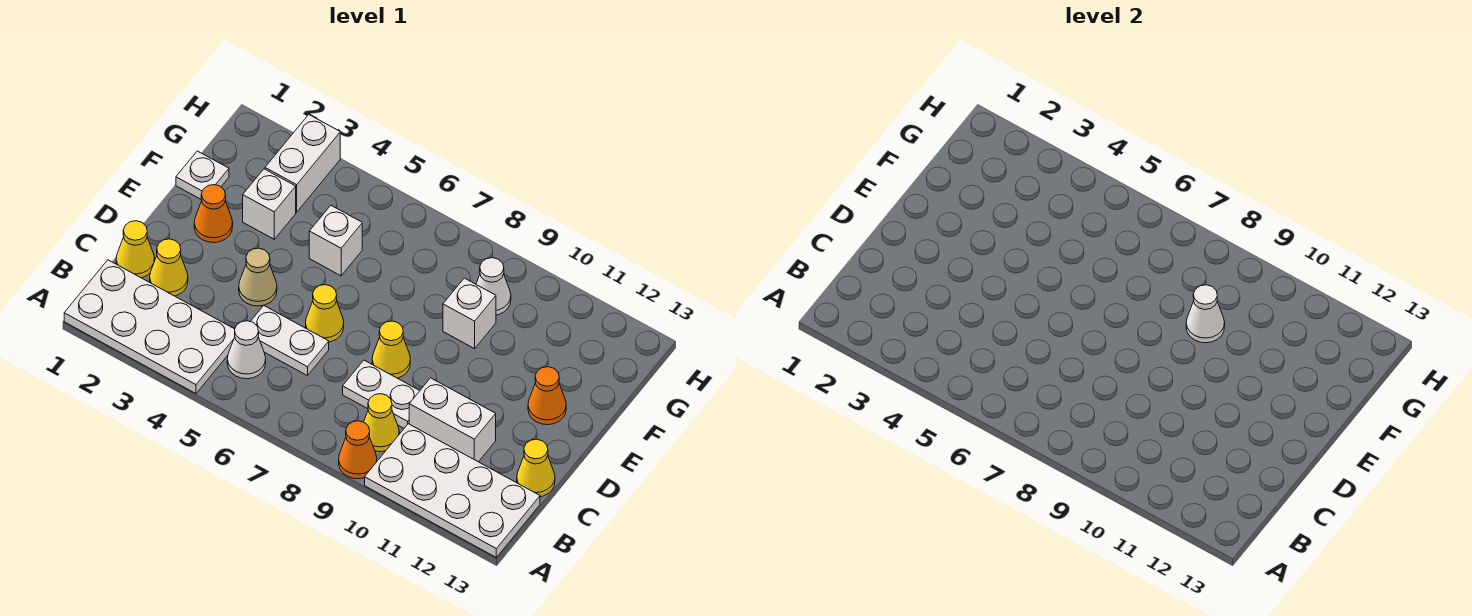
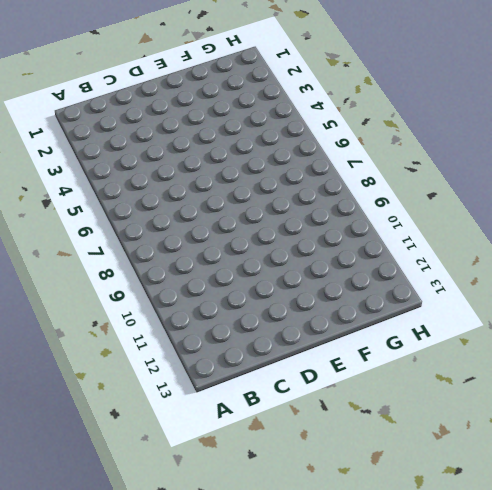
none -> white plate A1:B4 level 1
none -> orange cone A9 level 1
none -> white plate A10:B13 level 1

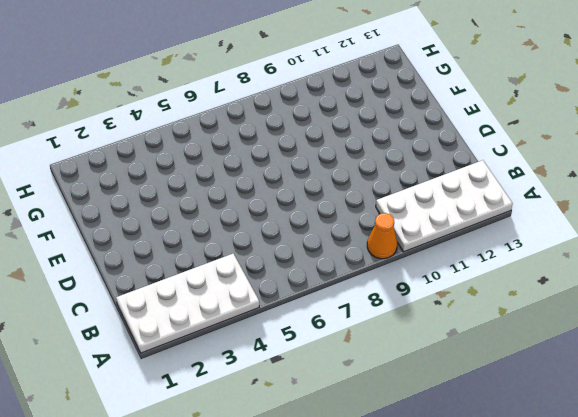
none -> white cone B5 level 1
none -> yellow cone B9 level 1
none -> yellow cone C1 level 1

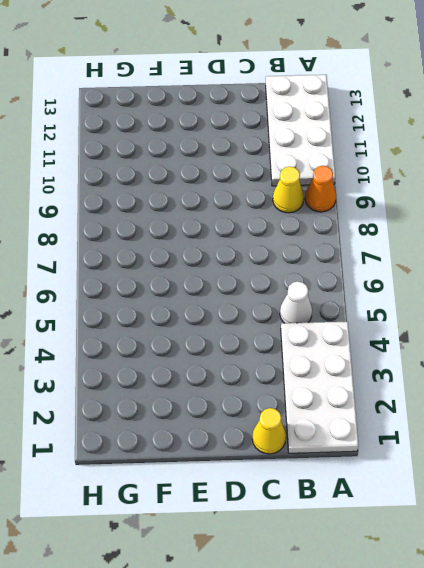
none -> yellow cone C2 level 1
none -> white plate C5:C6 level 1
none -> white plate C8:C9 level 1

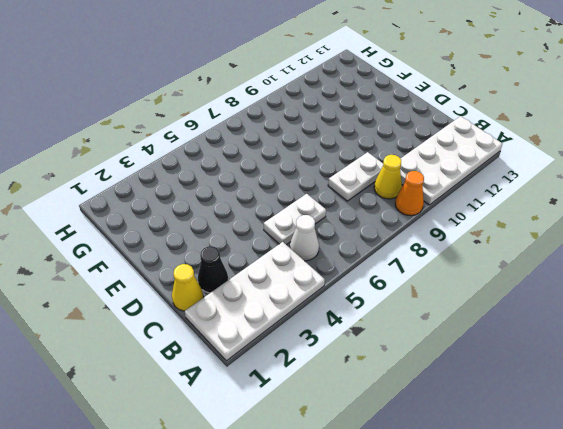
black cone C2 level 1 -> yellow cone C2 level 1
none -> white brick C10:C11 level 1
none -> yellow cone C13 level 1
none -> tan cone D4 level 1

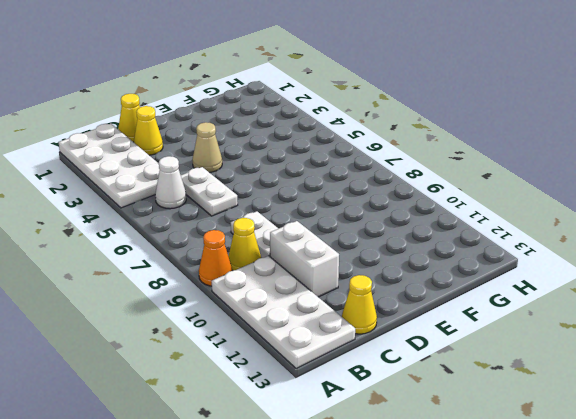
none -> yellow cone D6 level 1
none -> yellow cone D8 level 1
none -> orange cone E2 level 1

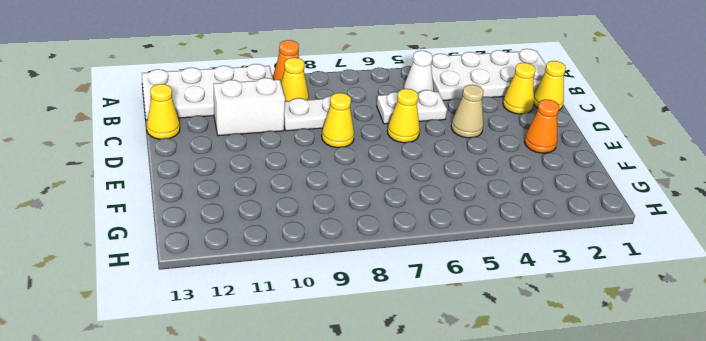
none -> orange cone E12 level 1
none -> white plate F1 level 1
none -> white brick F3 level 1

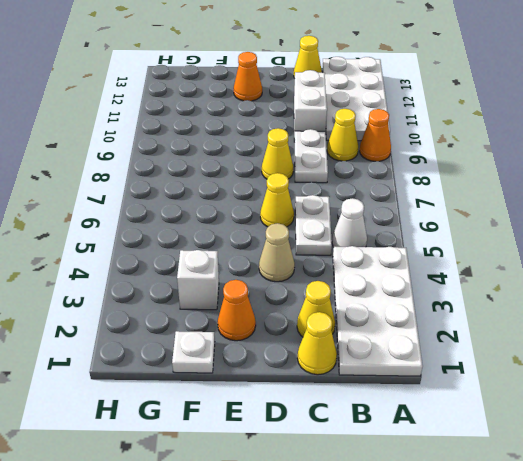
none -> white brick F5 level 1
none -> white brick F9 level 1
none -> white brick G3:H3 level 1

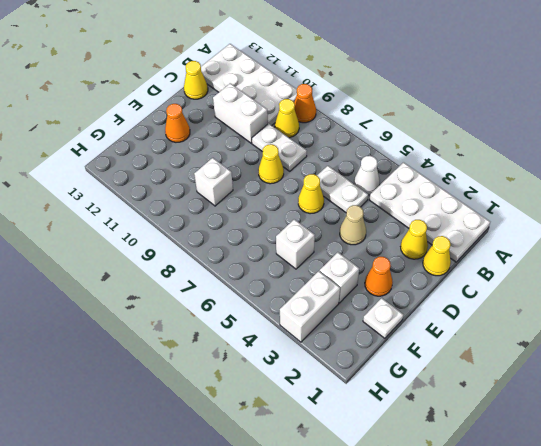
none -> white cone G9 level 1
none -> white cone F9 level 2

